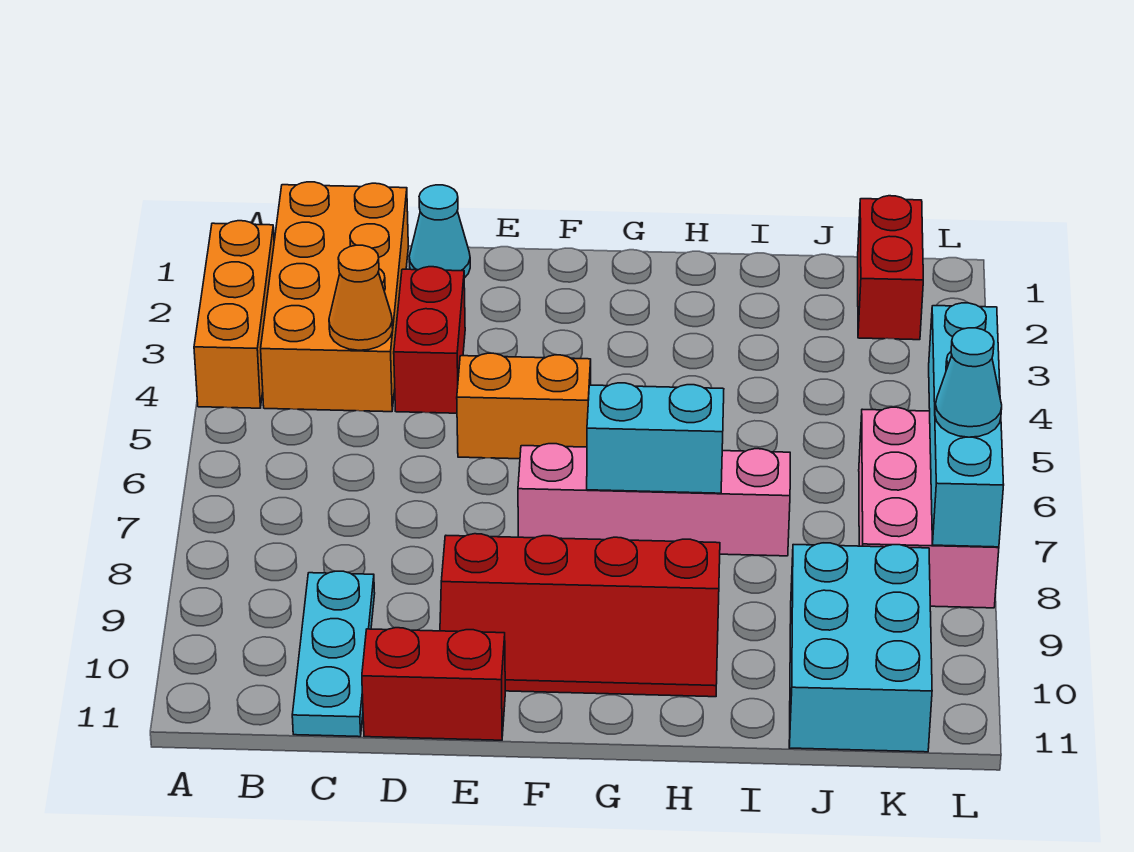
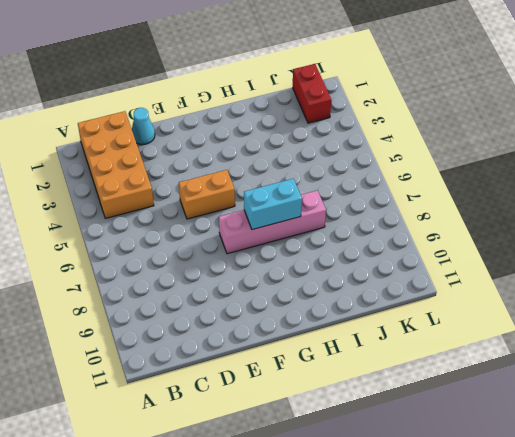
none -> orange brick A2:A4 level 1
none -> cyan plate C9:C11 level 1
none -> red brick D3:D4 level 1

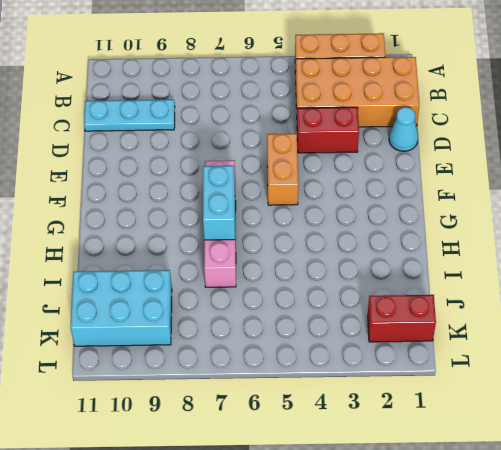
none -> red brick D11:E11 level 1
none -> red slope E9:H10 level 1 top 9
none -> pink brick K6:L8 level 1

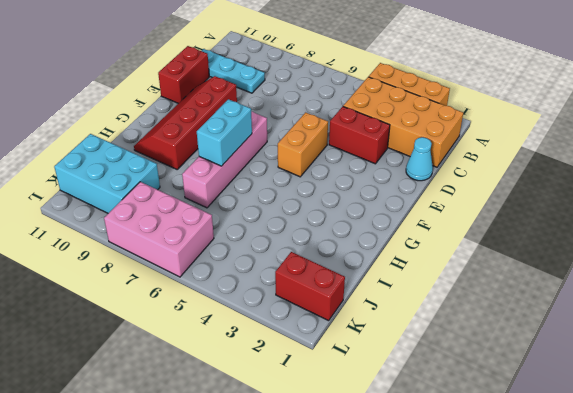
none -> orange cone C4 level 2
none -> cyan brick L5:L8 level 2
none -> cyan cone L7 level 3

